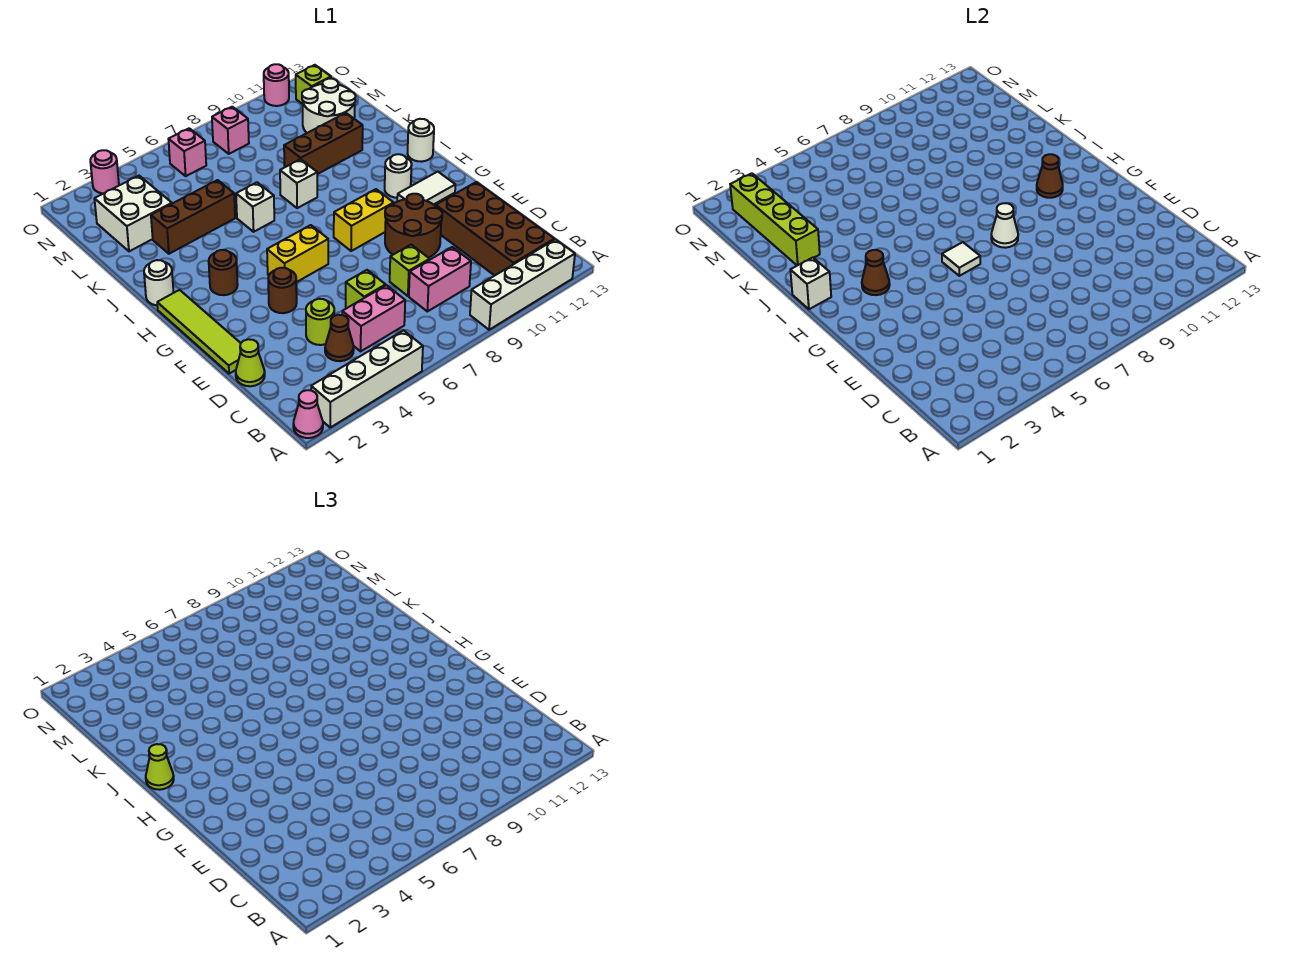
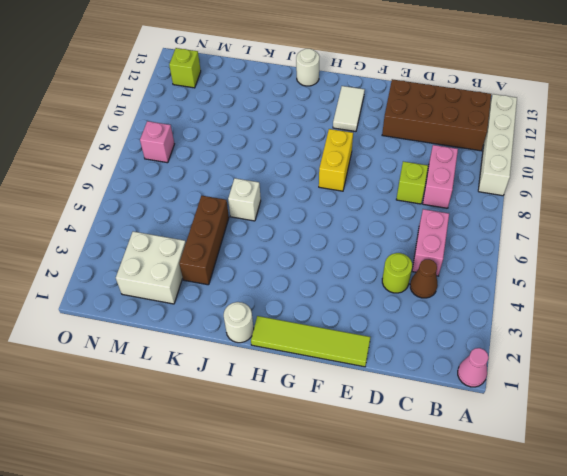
none -> white brick A2:A5 level 1
none -> lime cone D1 level 1
none -> lime brick D6 level 1
none -> brown round brick E9:F10 level 1

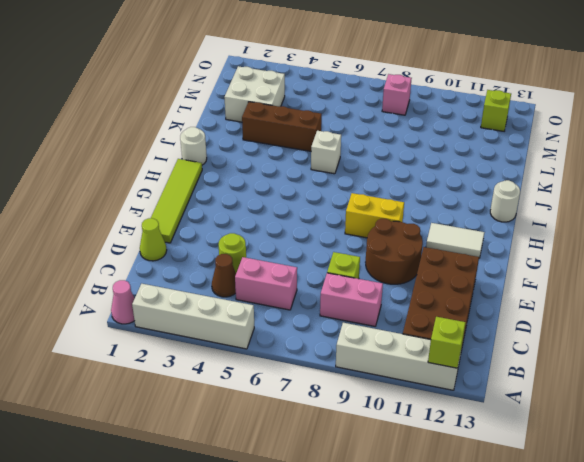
lime brick A12 level 2 -> lime brick D6 level 1
none -> brown round brick F4 level 1
none -> yellow brick G5:G6 level 1
none -> brown round brick H3 level 1
none -> white round brick H11 level 1

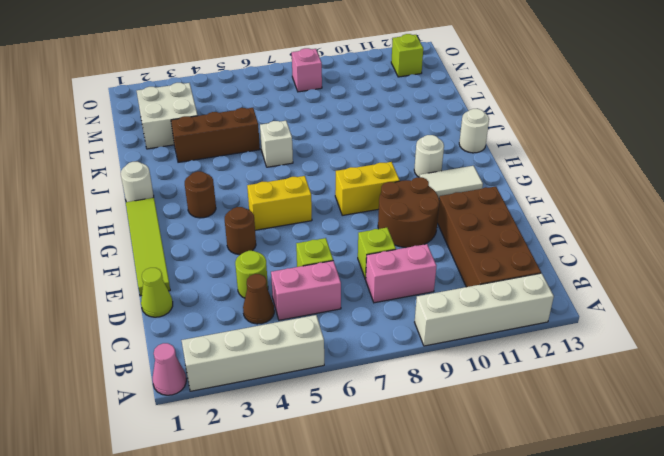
none -> white brick J8 level 1
none -> brown brick K9:K11 level 1
none -> white round brick L11:M12 level 1
none -> pink brick N6 level 1

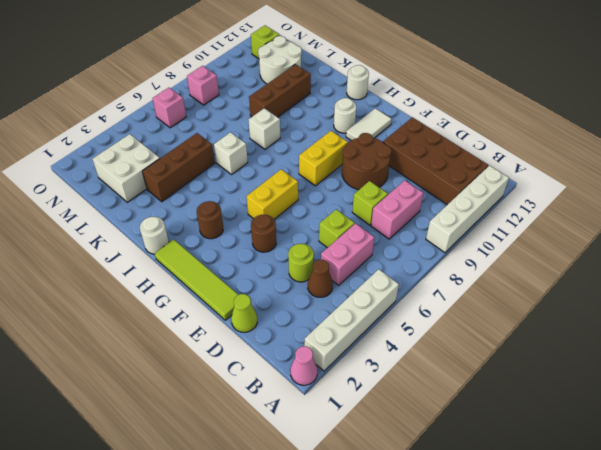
none -> pink round brick O3 level 1
none -> pink round brick O11 level 1
none -> white tile G6 level 2
none -> white cone G8 level 2

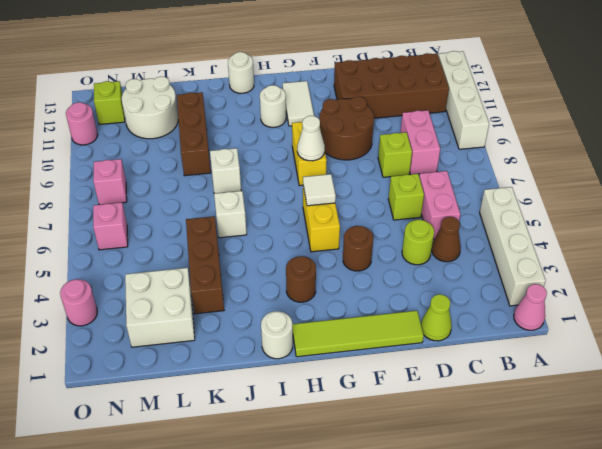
none -> brown cone H3 level 2
none -> brown cone H11 level 2
none -> white brick I1 level 2
none -> lime brick K2:N2 level 2

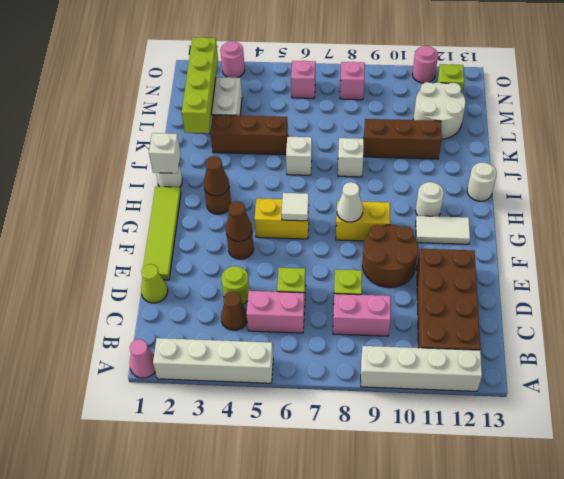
brown cone F4 level 2 -> brown cone H11 level 2
none -> lime cone I1 level 3

